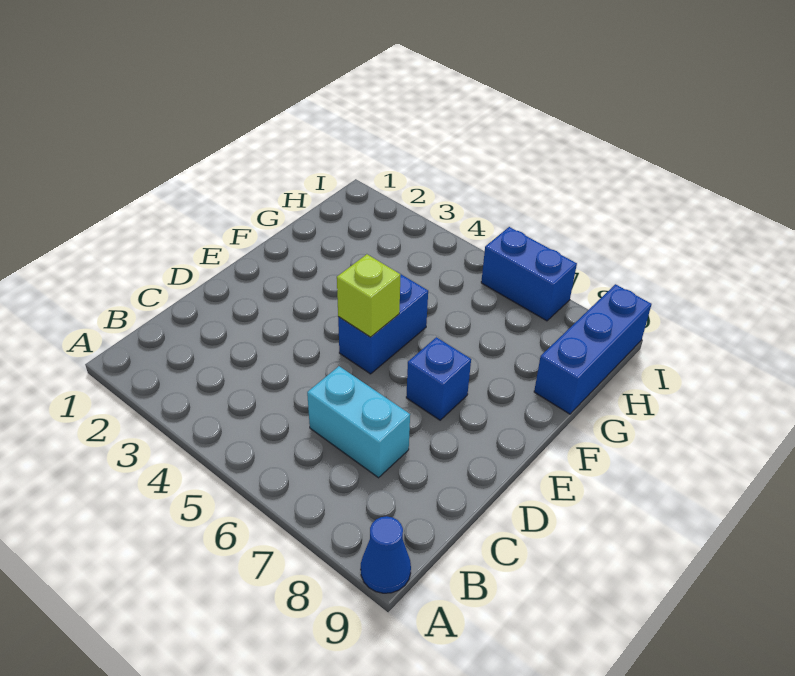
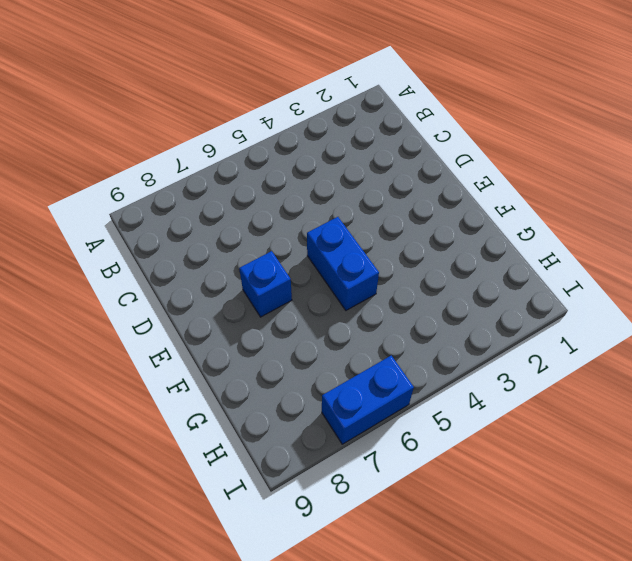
none -> blue cone A9 level 1
none -> cyan brick C6:C7 level 1

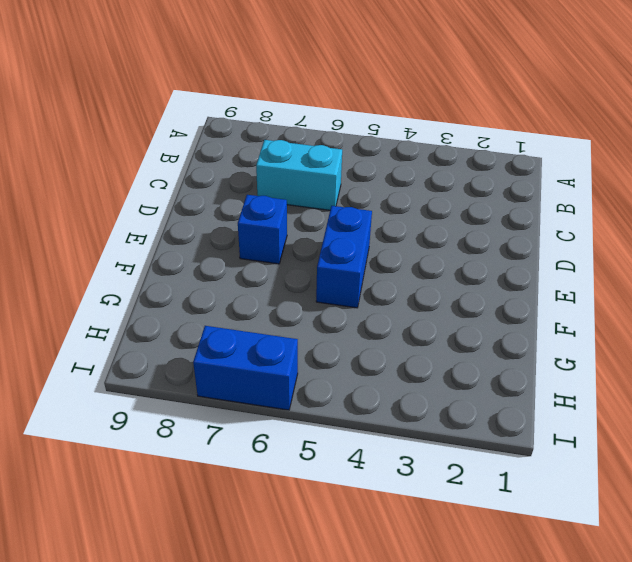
none -> blue cone A9 level 1
none -> blue brick G9:I9 level 1

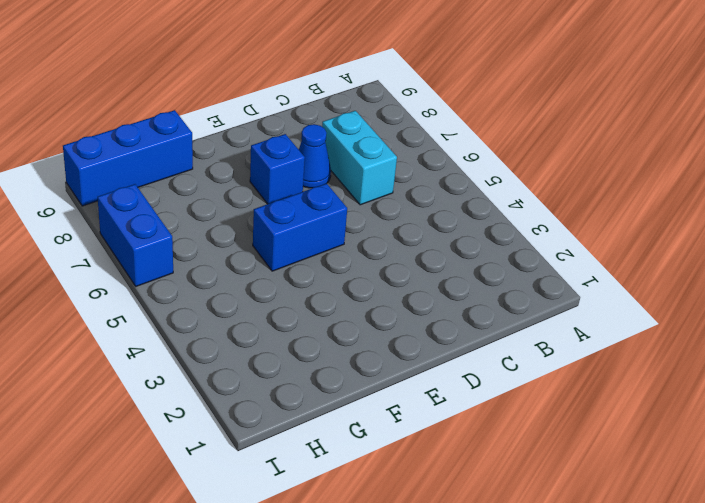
blue cone D7 level 1 -> blue cone A9 level 1
none -> lime brick E5 level 2

